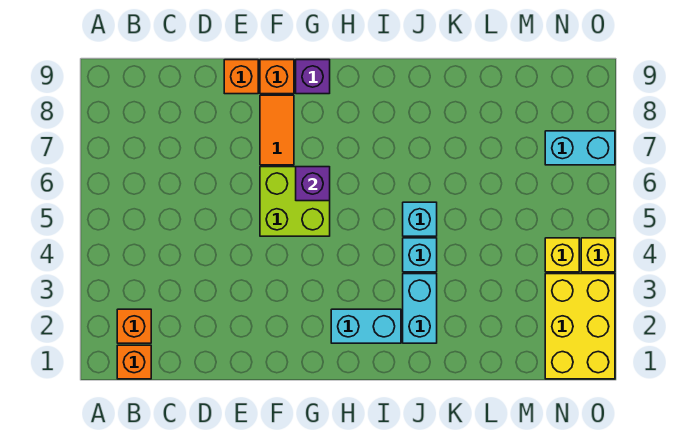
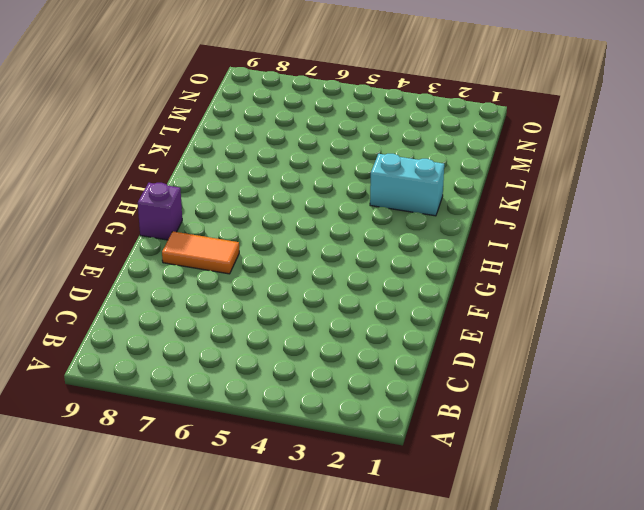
none -> orange brick B1 level 1
none -> orange brick B2 level 1
none -> orange brick E9 level 1

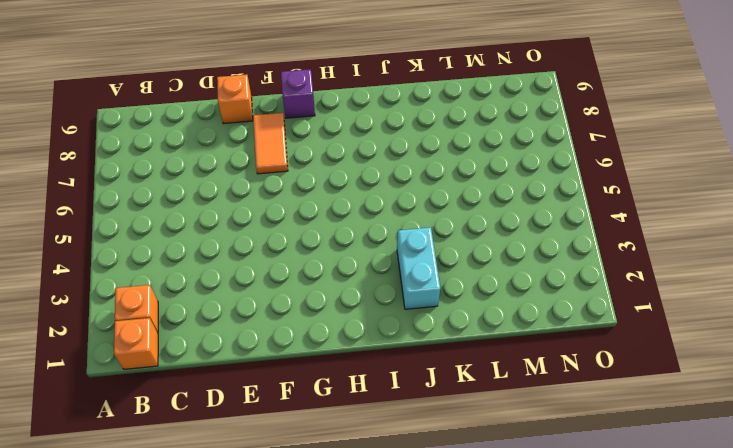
none -> lime brick F5:G6 level 1
none -> orange brick F9 level 1
none -> cyan brick H2:I2 level 1

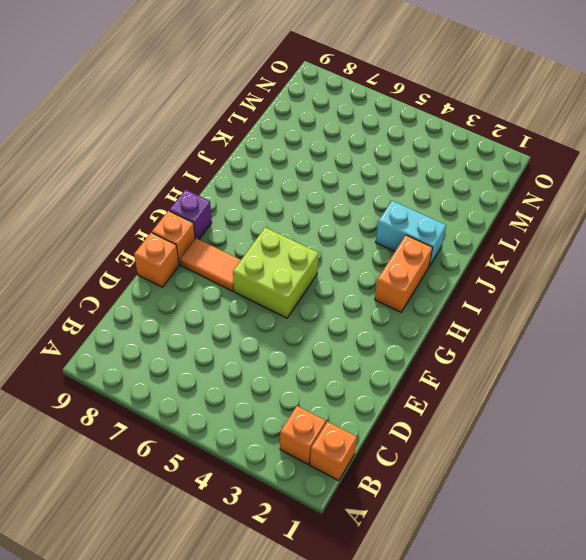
orange brick H2:I2 level 1 -> cyan brick H2:I2 level 1
none -> cyan brick J4 level 1
none -> cyan brick J5 level 1
none -> yellow brick N1:O3 level 1

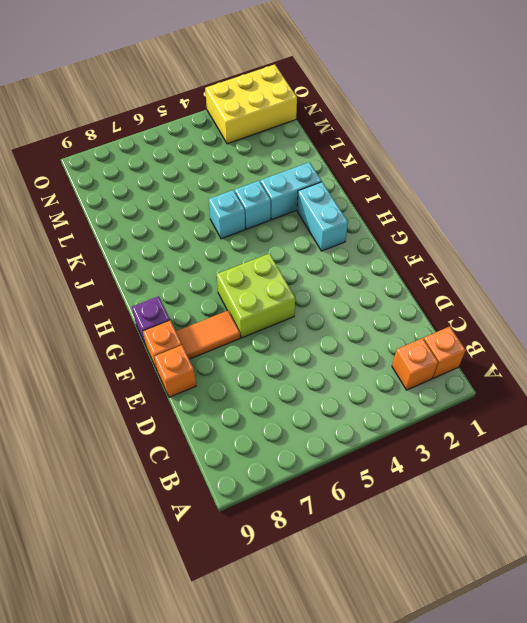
none -> yellow brick N4 level 1
none -> cyan brick N7:O7 level 1
none -> yellow brick O4 level 1

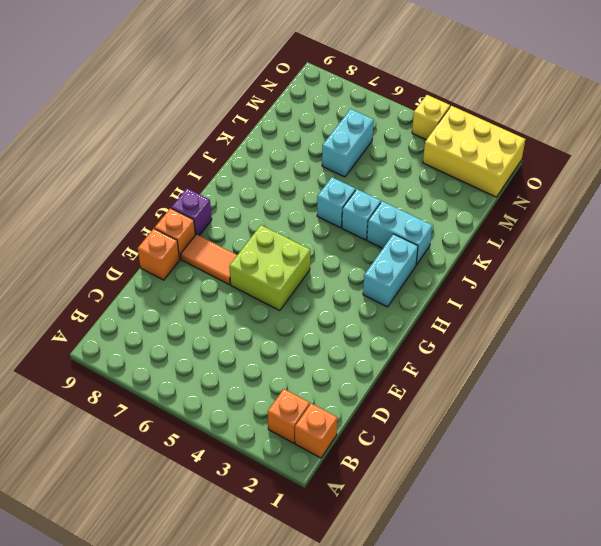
cyan brick L6:M6 level 1 -> cyan brick N7:O7 level 1
none -> yellow brick N4 level 1
none -> purple brick G6 level 2

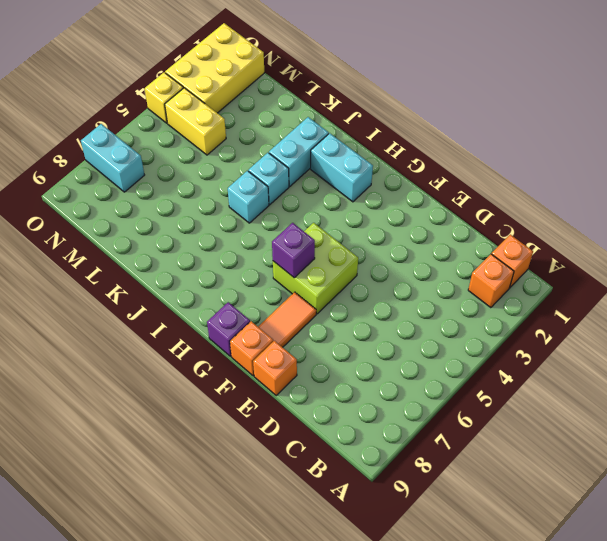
yellow brick M4:N4 level 1 -> yellow brick N4 level 1

